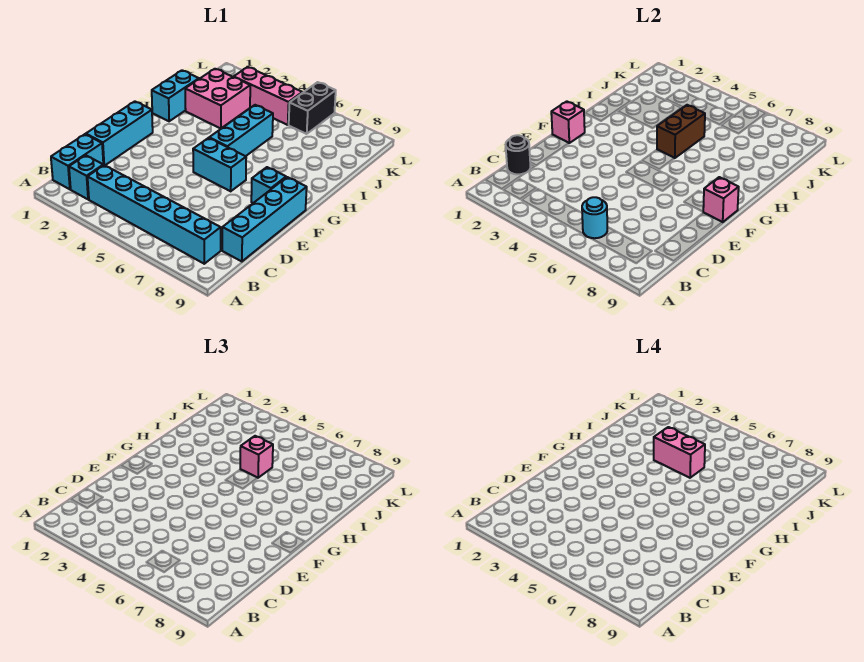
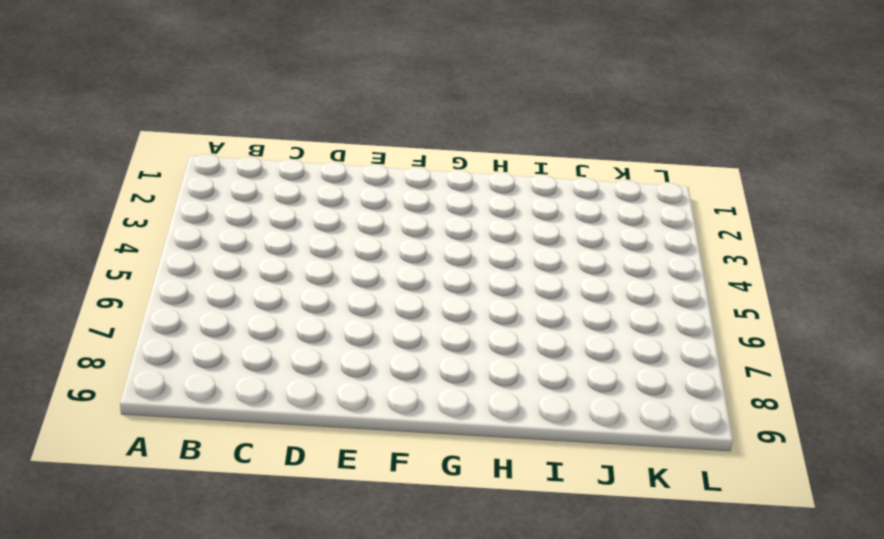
none -> cyan brick B1:C1 level 1
none -> cyan brick B2 level 1
none -> cyan brick B3:B8 level 1

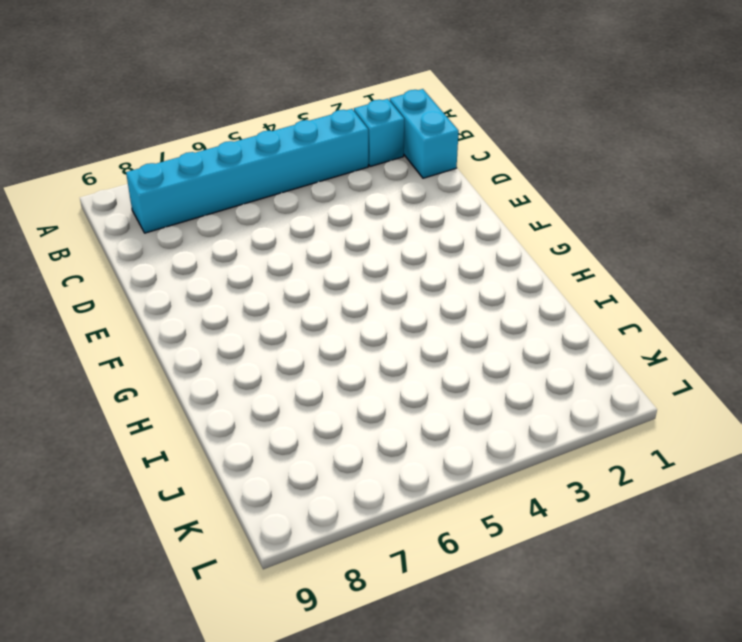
none -> cyan brick C9:F9 level 1
none -> cyan brick D1:F1 level 1
none -> cyan brick F5:F6 level 1

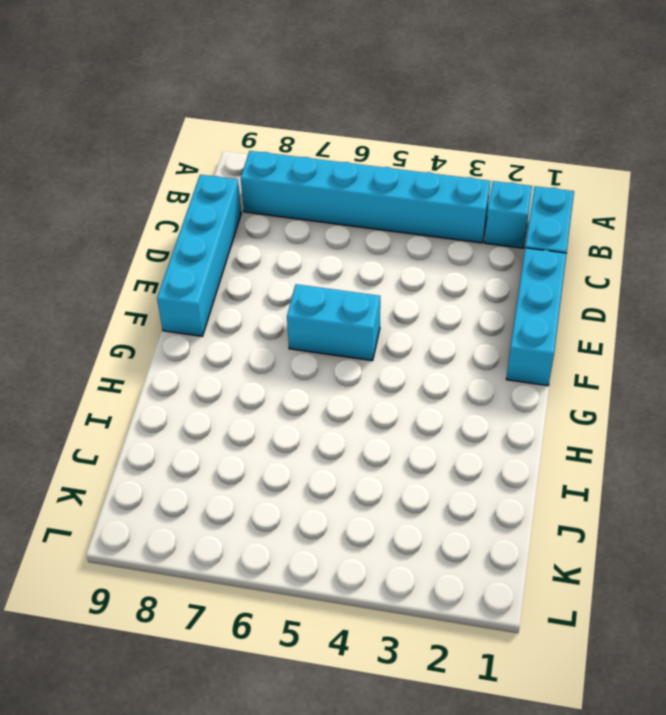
none -> cyan brick F8 level 1
none -> cyan brick G5:I5 level 1
none -> cyan brick H1:I1 level 1

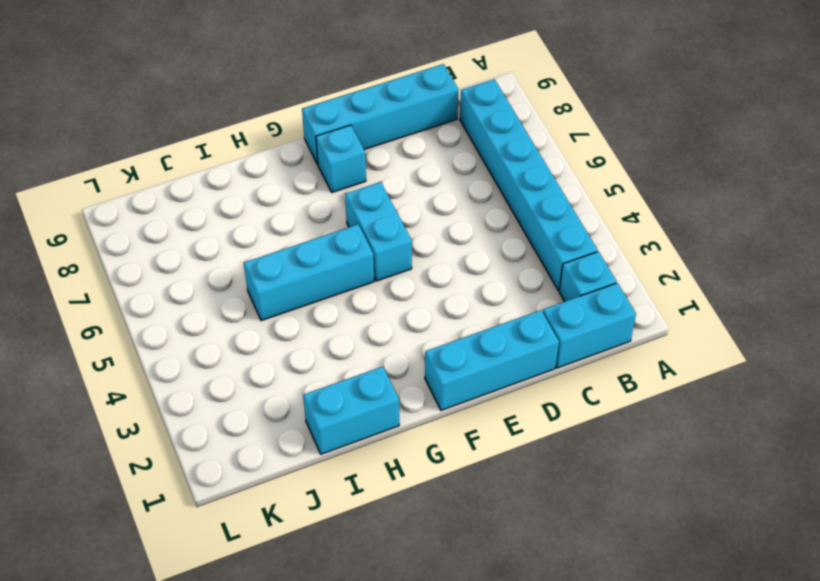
none -> pink brick I2:J3 level 1
none -> pink brick K3:K5 level 1
none -> black brick K6:L6 level 1

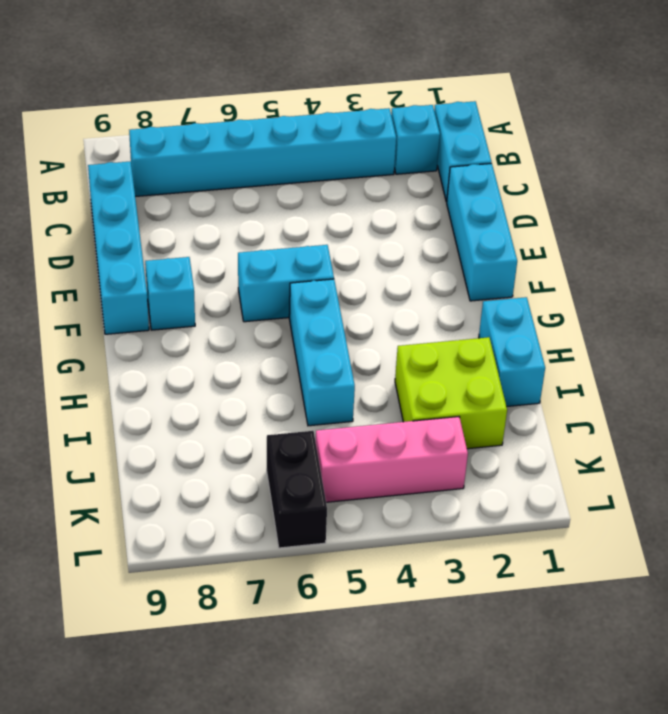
lime brick I2:J3 level 1 -> pink brick I2:J3 level 1
none -> cyan round brick B6 level 2
none -> black round brick C1 level 2
none -> pink brick F1 level 2

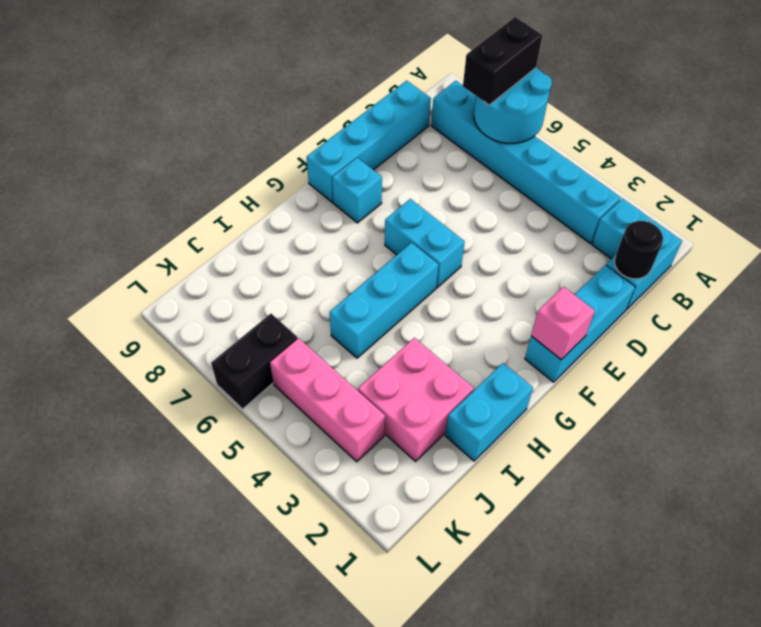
cyan round brick A6:B7 level 2 -> cyan round brick B6 level 2
black brick A7:B7 level 3 -> none
none -> pink brick F9 level 2
none -> brown brick H5:I5 level 2
none -> pink brick I5 level 3

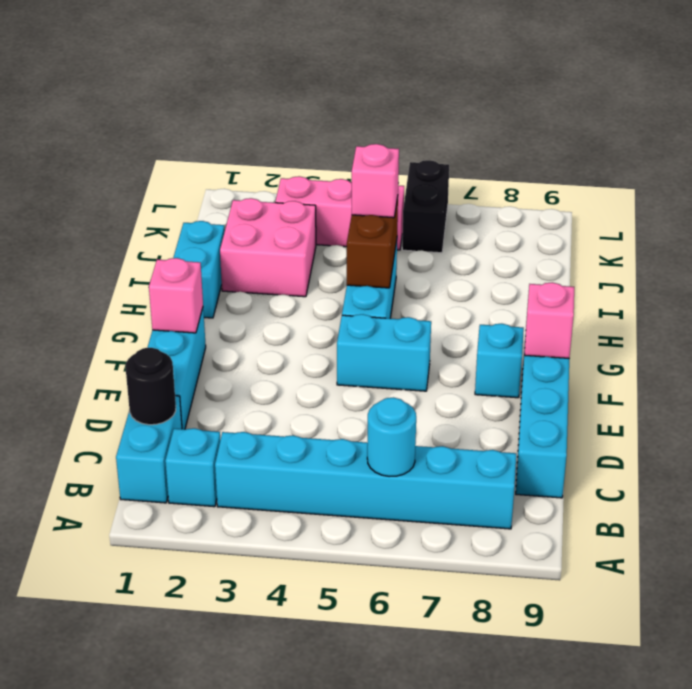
none -> pink brick I4:I5 level 4

